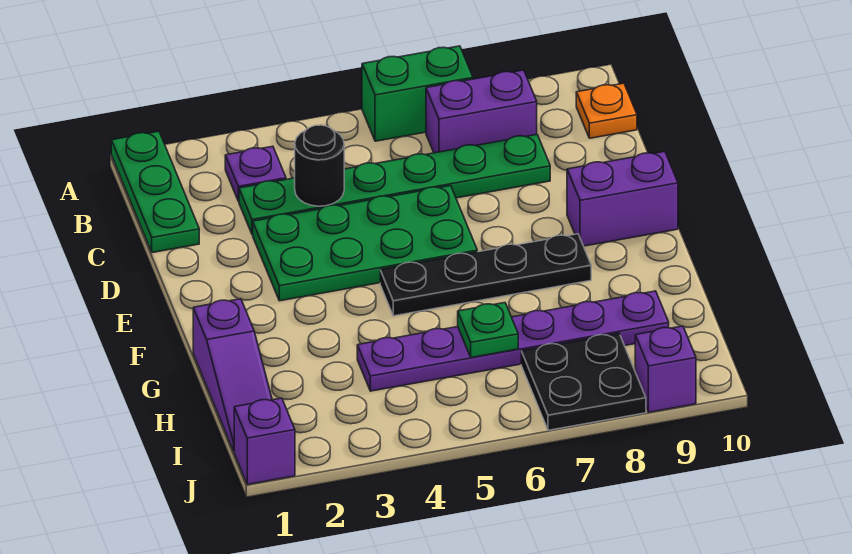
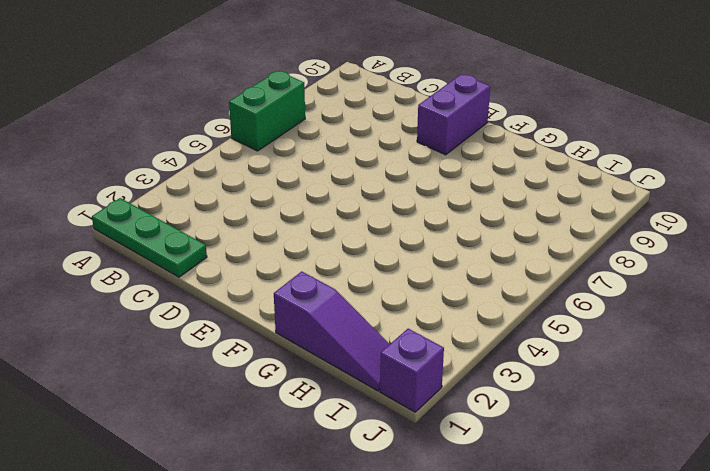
none -> purple plate B3 level 1
none -> purple brick B7:B8 level 1
none -> orange plate B10 level 1

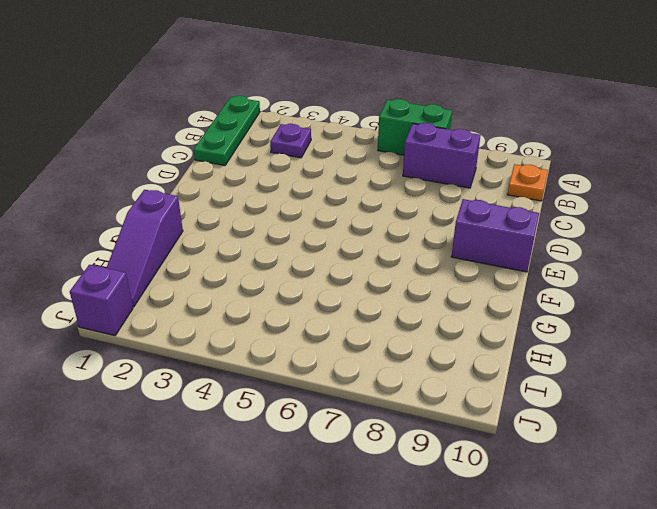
none -> green plate C3:C8 level 1
none -> green plate D3:E6 level 1
none -> black plate F5:F8 level 1

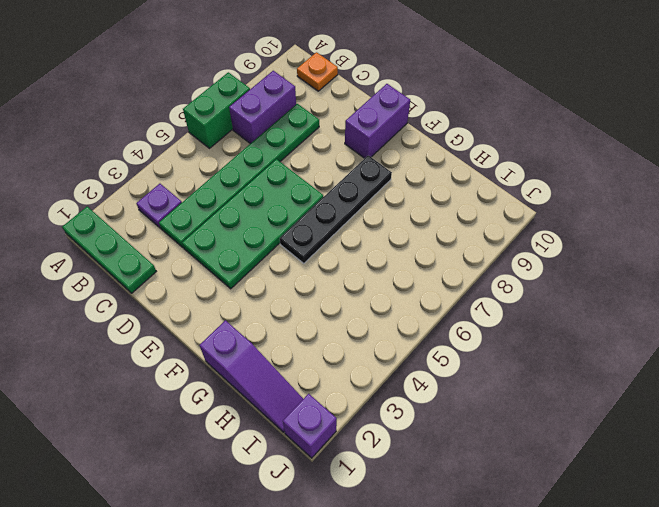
none -> purple plate H4:H9 level 1
none -> black plate I7:J8 level 1
none -> purple brick J9 level 1

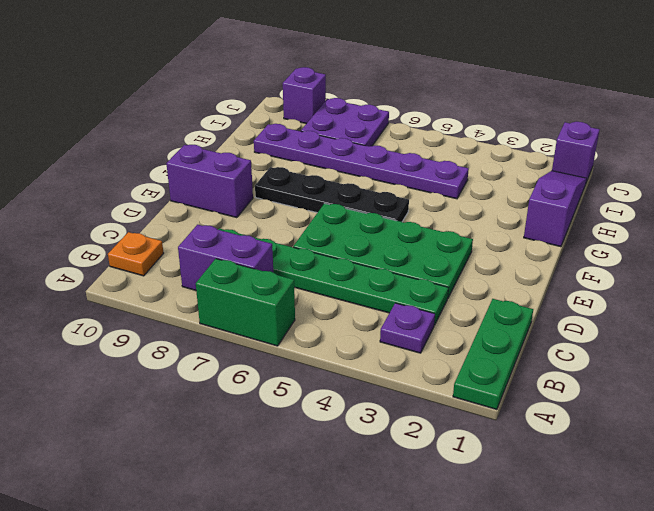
purple plate I7:J8 level 1 -> black plate I7:J8 level 1
none -> black round brick C4 level 2
none -> green plate H6 level 2

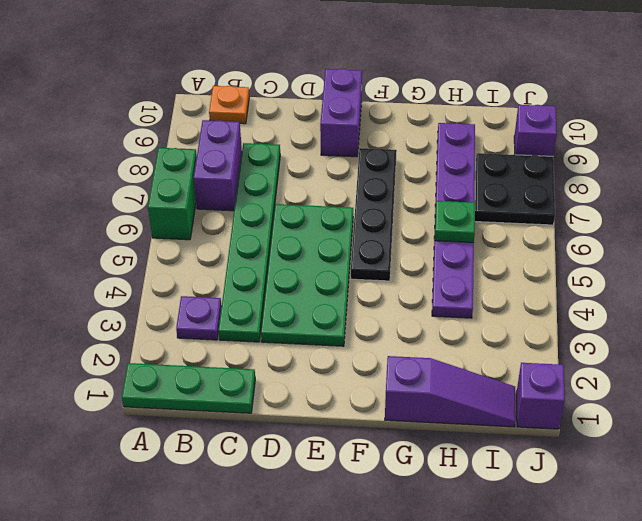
none -> black round brick C4 level 2

